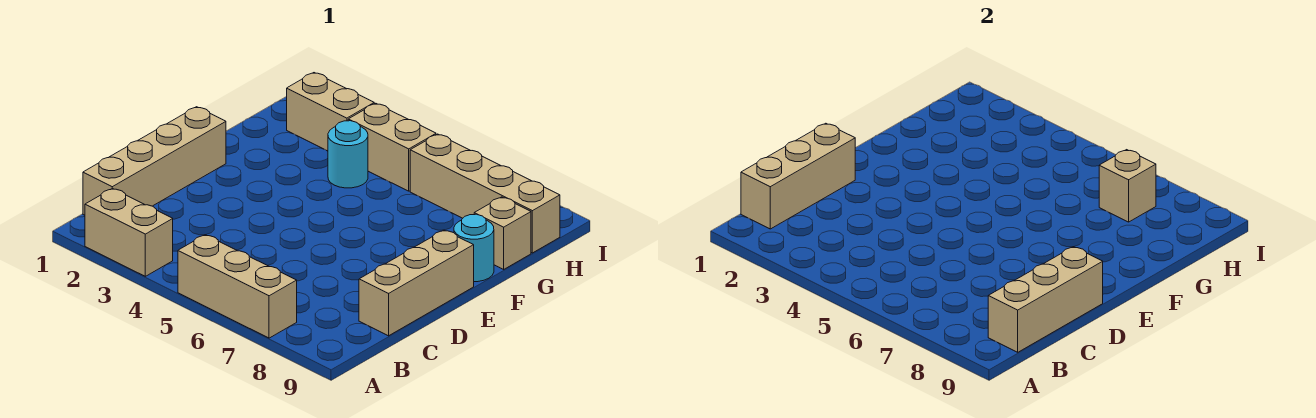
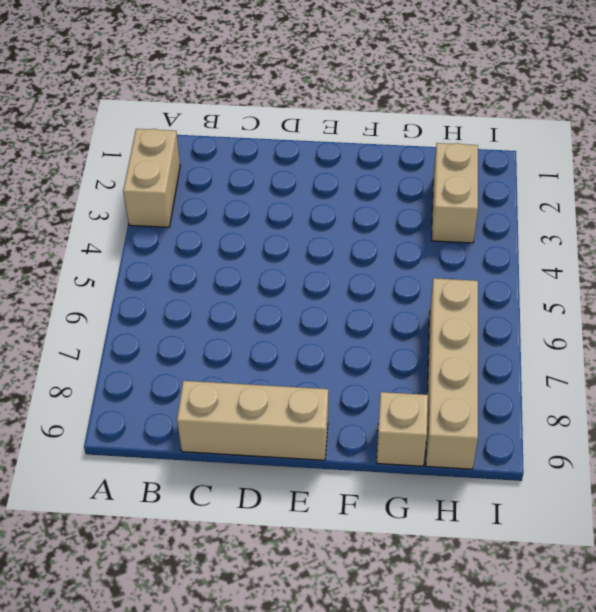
none -> tan brick A5:A7 level 1
none -> tan brick B1:E1 level 1
none -> cyan round brick F9 level 1

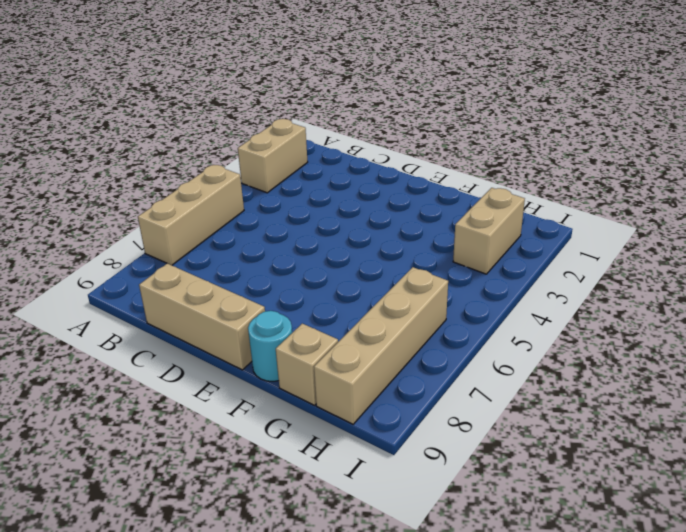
none -> tan brick B1:E1 level 1
none -> cyan round brick G4 level 1
none -> tan brick H4:H5 level 1

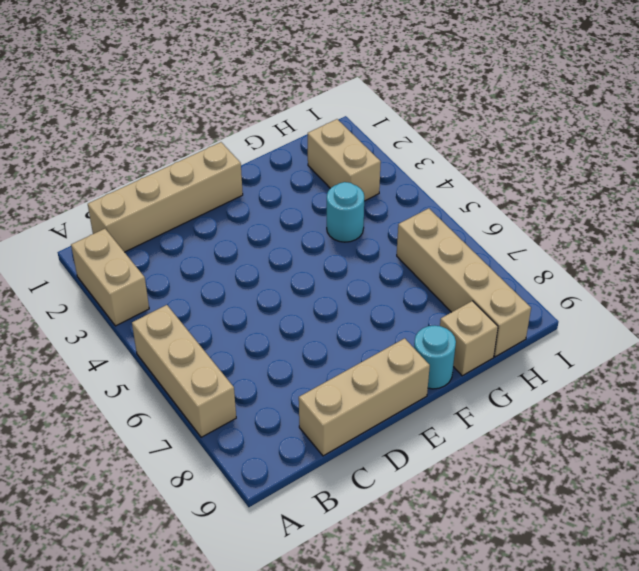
none -> tan brick H4:H5 level 1
none -> tan brick B1:D1 level 2
none -> tan brick B9:D9 level 2

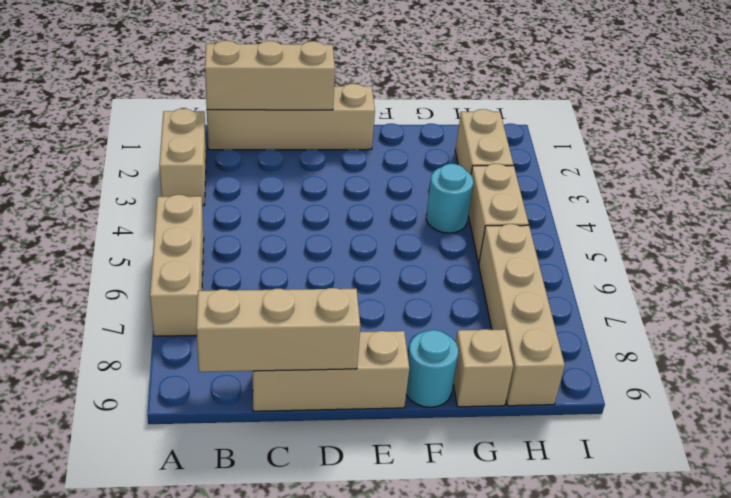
none -> tan brick H7 level 2

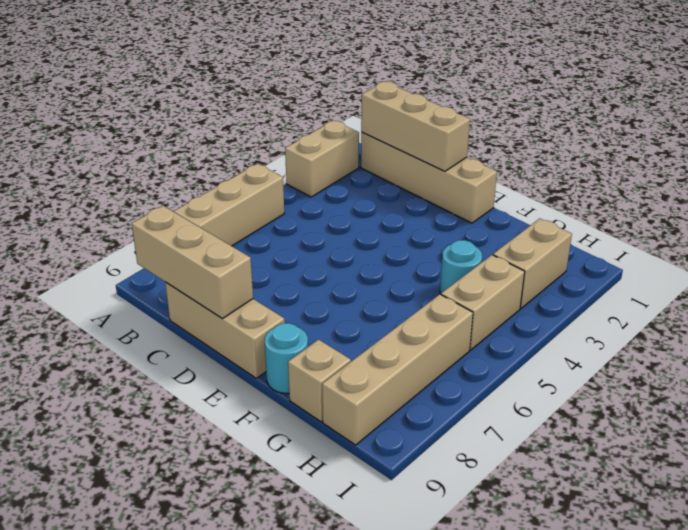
none -> tan brick H7 level 2

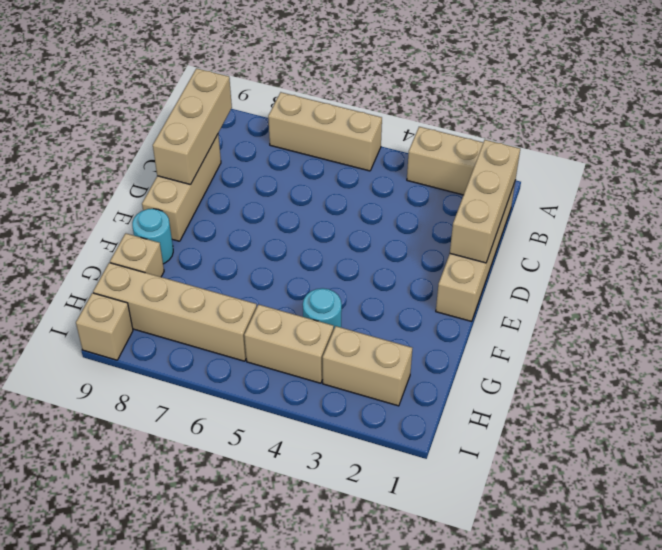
tan brick I9 level 1 -> tan brick H7 level 2

